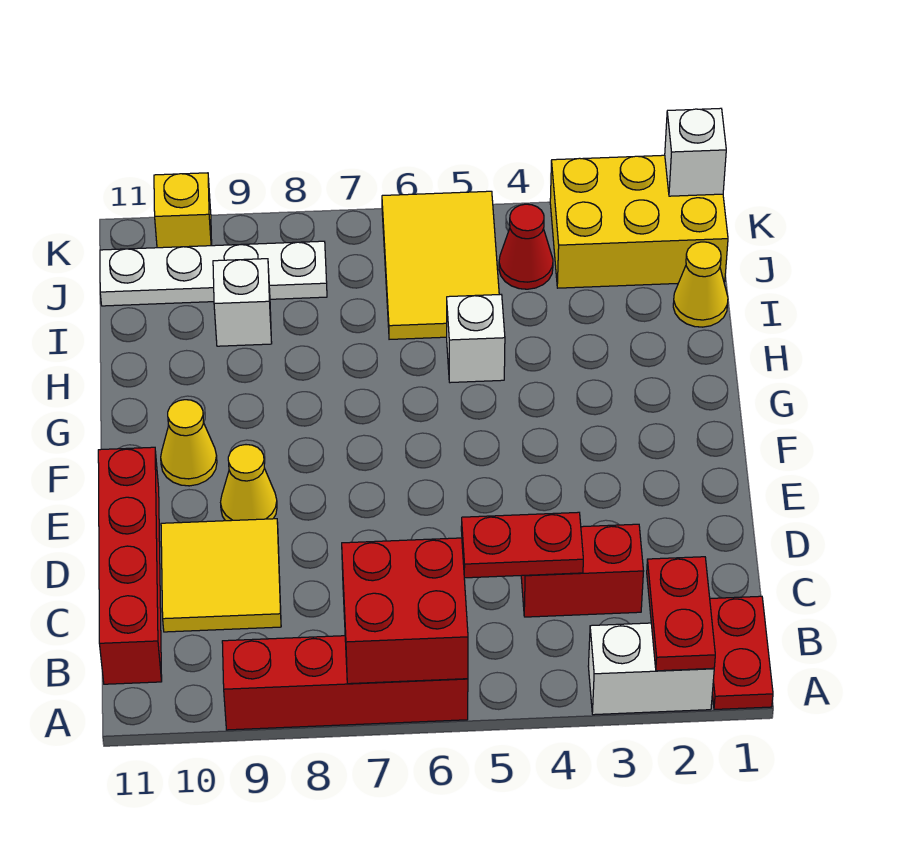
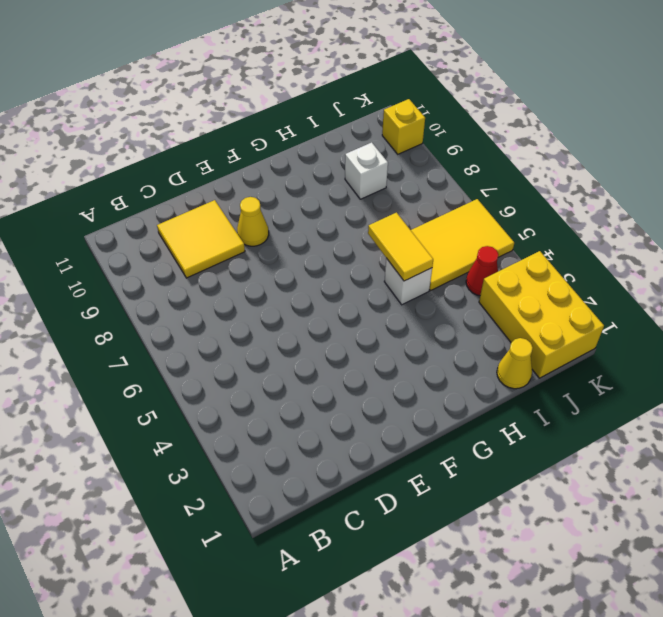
yellow tile H5:H6 level 2 -> none
none -> red plate A1:B1 level 1
none -> white brick A2:A3 level 1
none -> red brick A6:A9 level 1

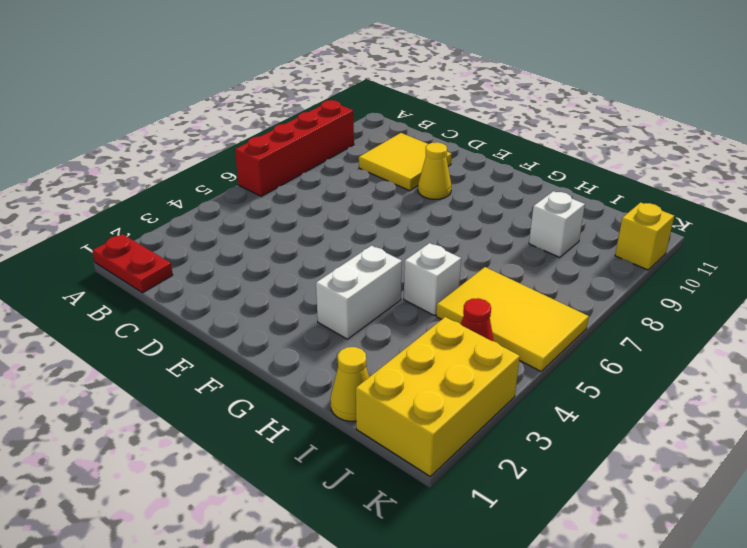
white brick G3:G4 level 1 -> white brick A2:A3 level 1
none -> red brick B11:E11 level 1
none -> red brick C3:C4 level 1
none -> yellow cone F10 level 1

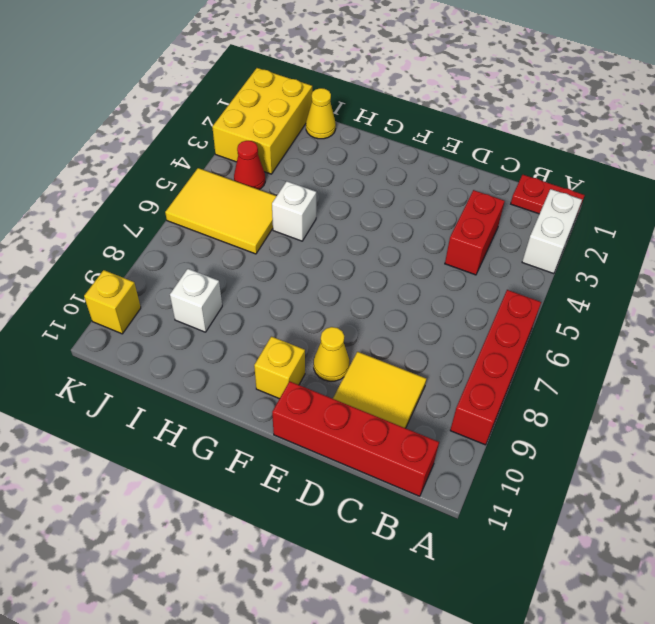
yellow brick F10 level 1 -> yellow cone F10 level 1
none -> white plate J8:J11 level 1
none -> red plate A2:B2 level 2
none -> red brick A6:B7 level 2

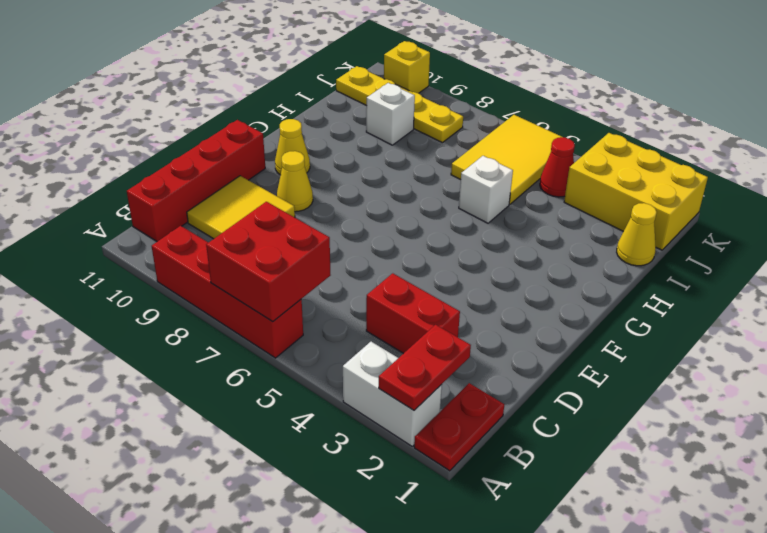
yellow plate J8:J11 level 1 -> white plate J8:J11 level 1
none -> red plate C4:C5 level 2
none -> white brick K1 level 2

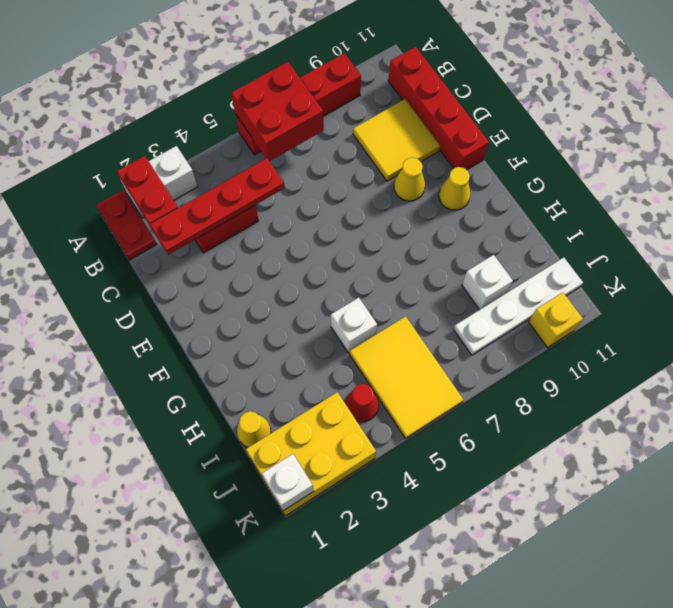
red plate C2:C5 level 2 -> red plate C4:C5 level 2

